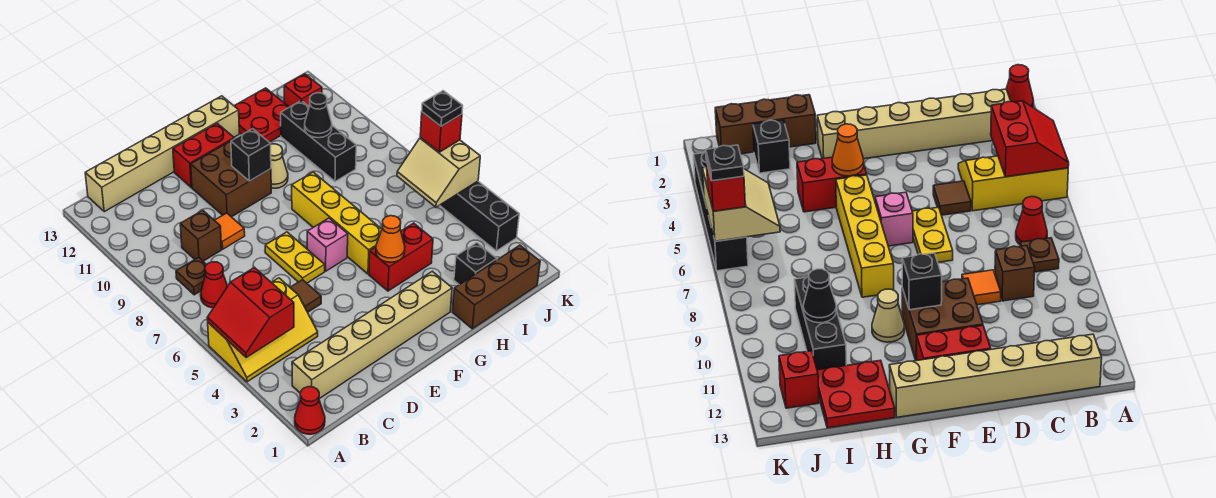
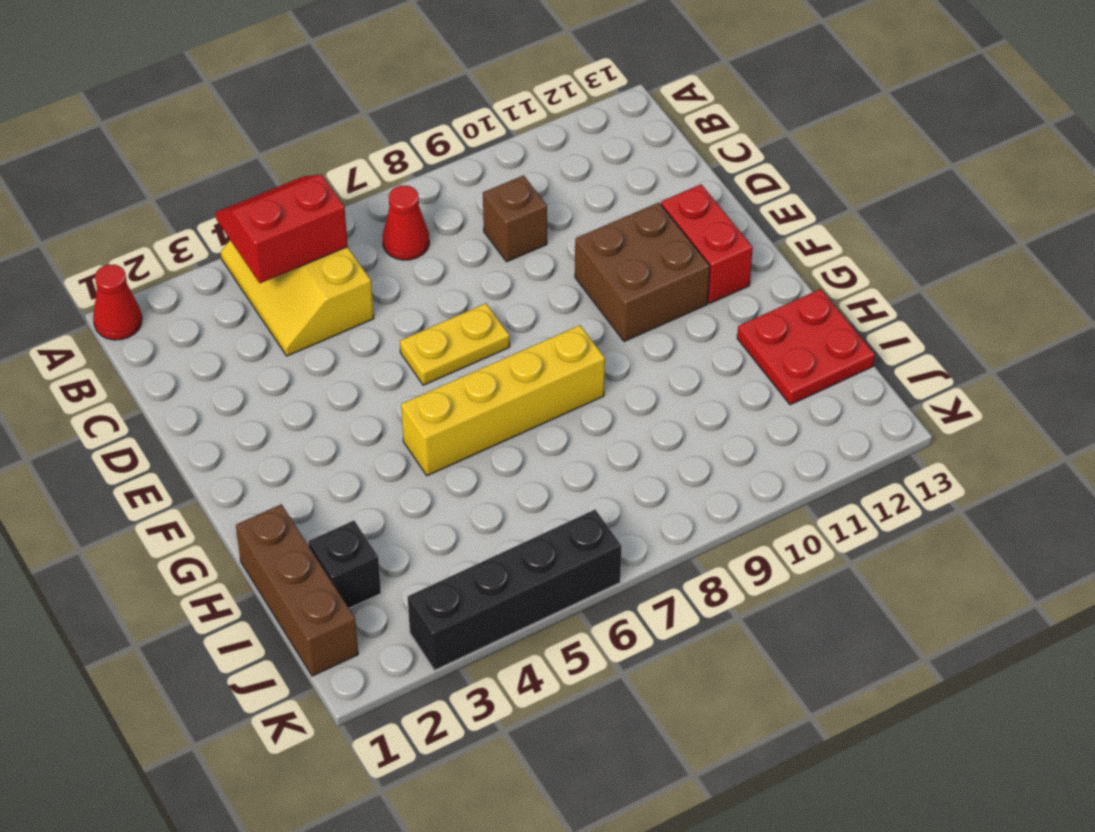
none -> tan brick B2:G2 level 1
none -> brown plate B8 level 1
none -> tan brick B13:G13 level 1

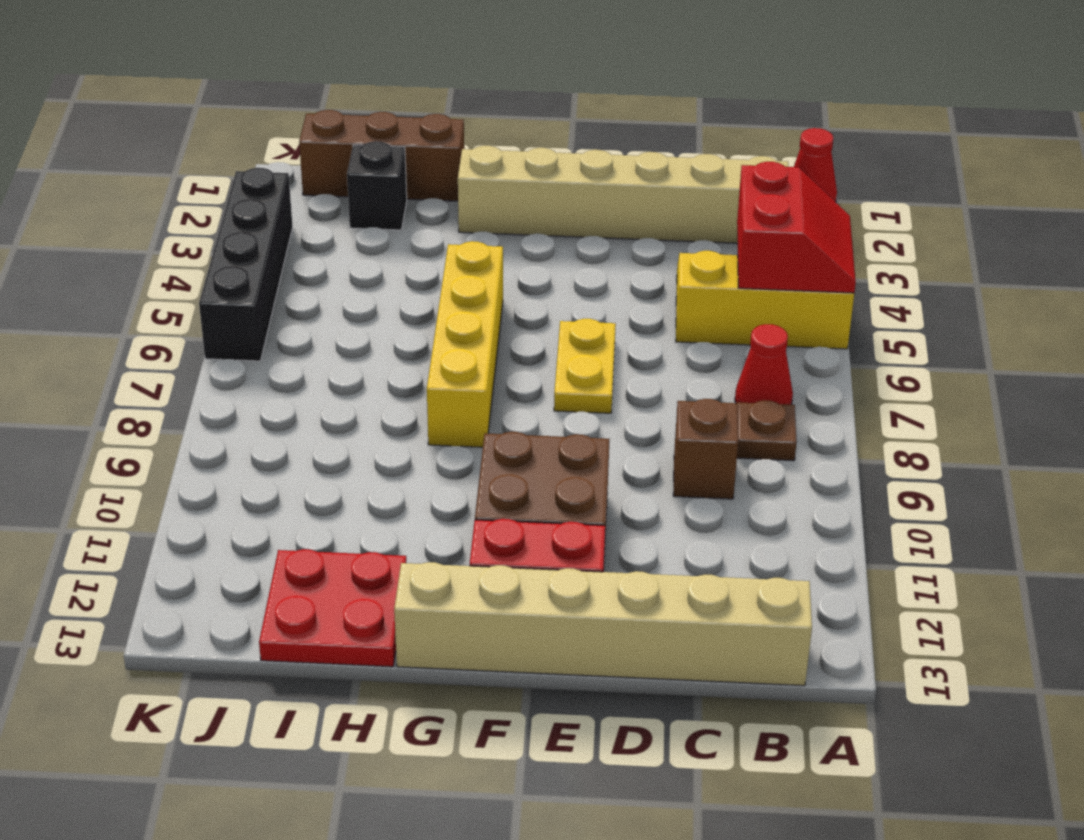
none -> brown tile D5 level 1
none -> orange tile D9 level 1
none -> pink brick F6 level 1

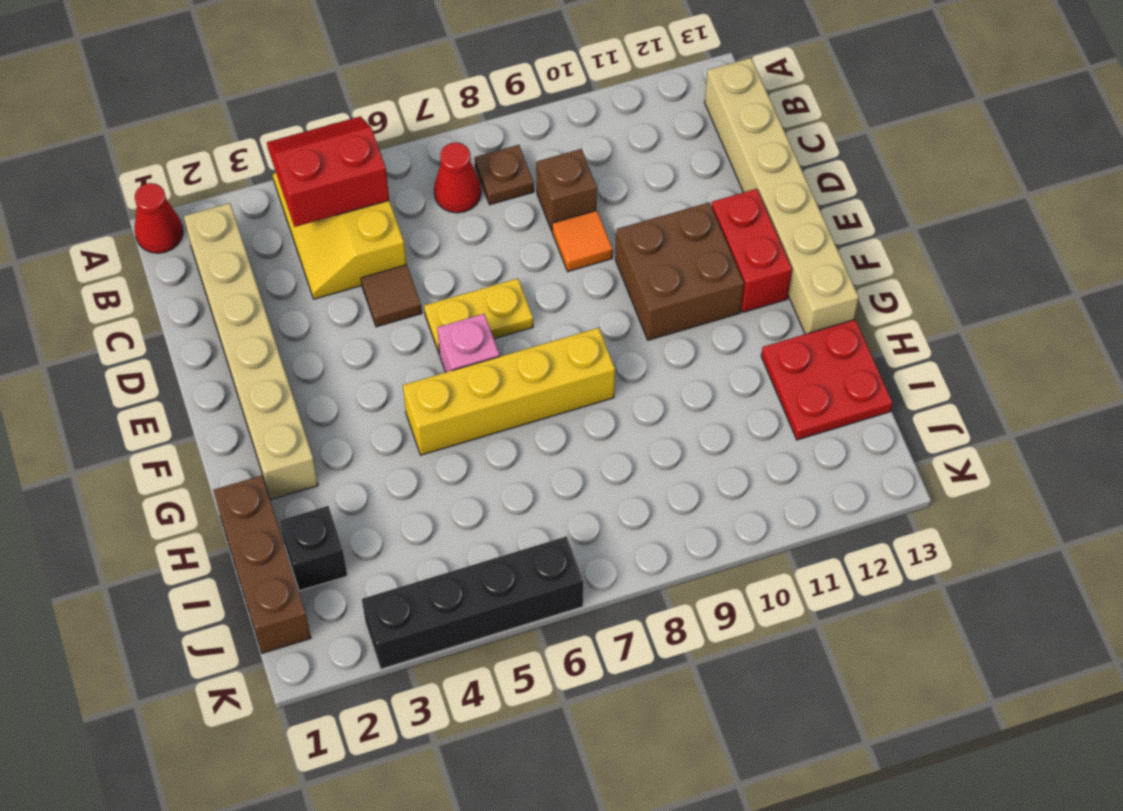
none -> red brick G4:H4 level 1
none -> tan cone G10 level 1
none -> black brick I9:I11 level 1

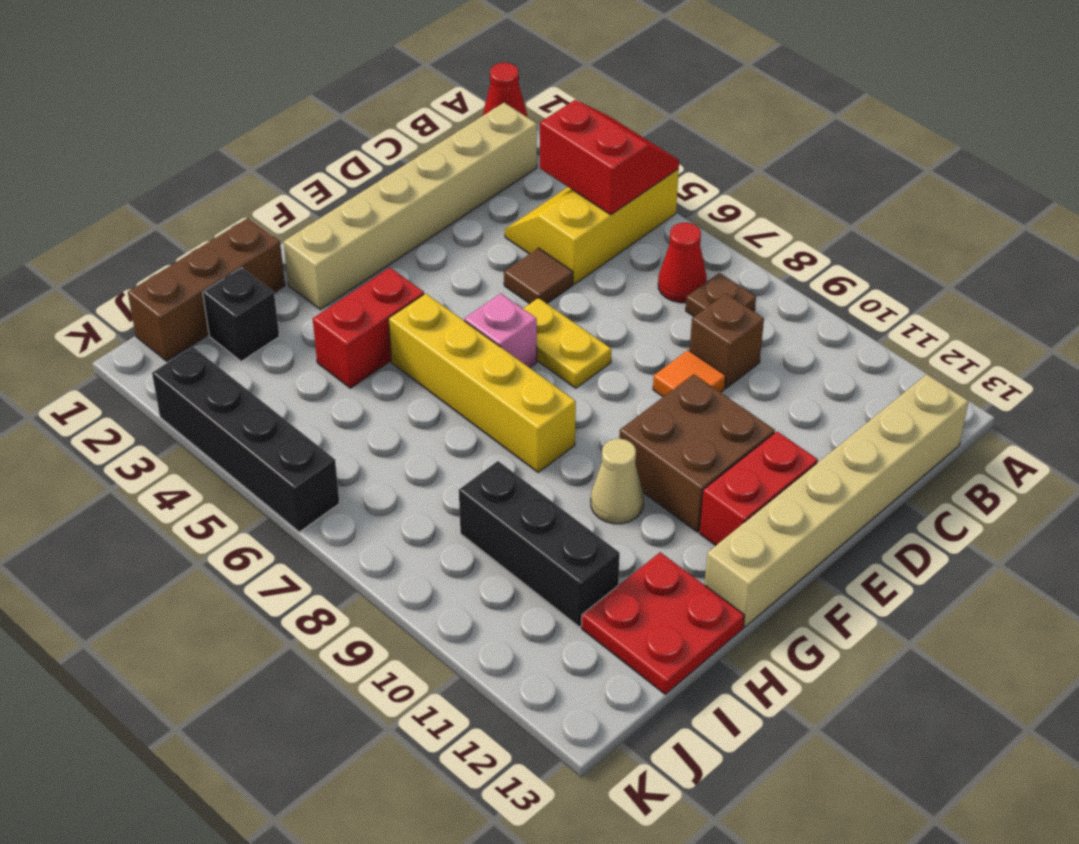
none -> red brick J12 level 1
none -> black brick F10 level 2
none -> orange cone G4 level 2

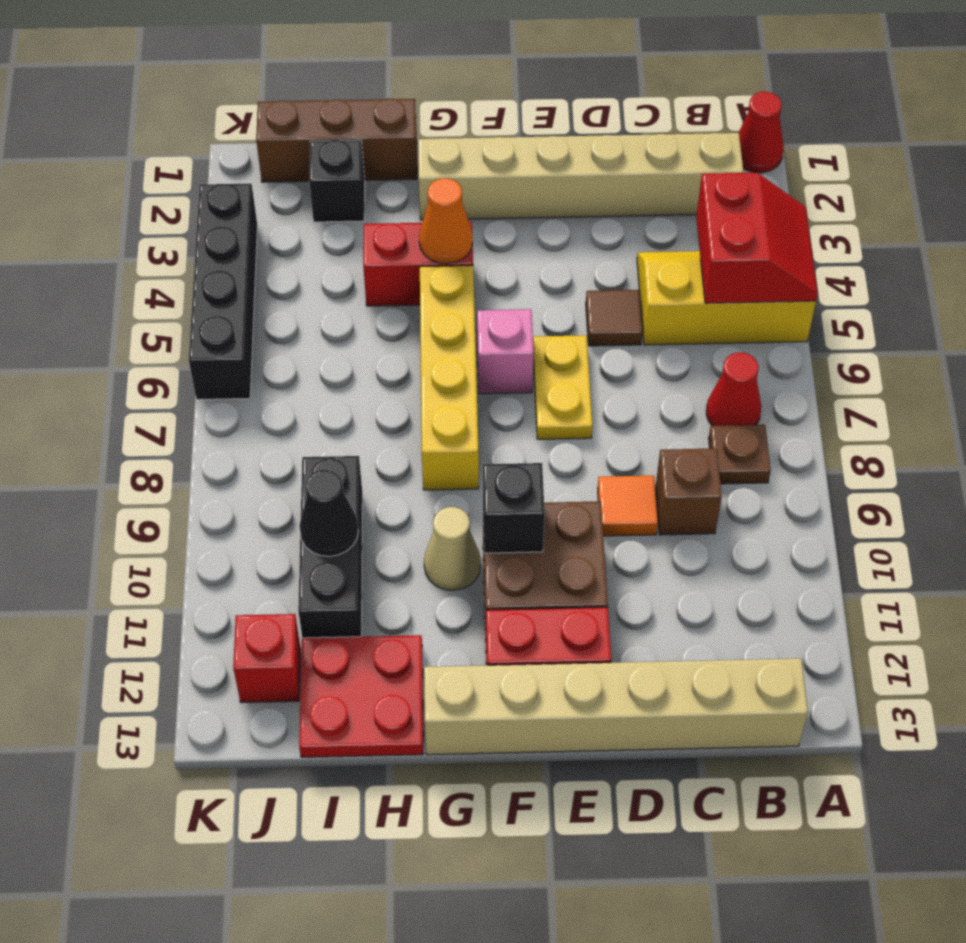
none -> tan slope J5:K6 level 2 top K
none -> red brick K6 level 3
none -> black plate K6 level 4

